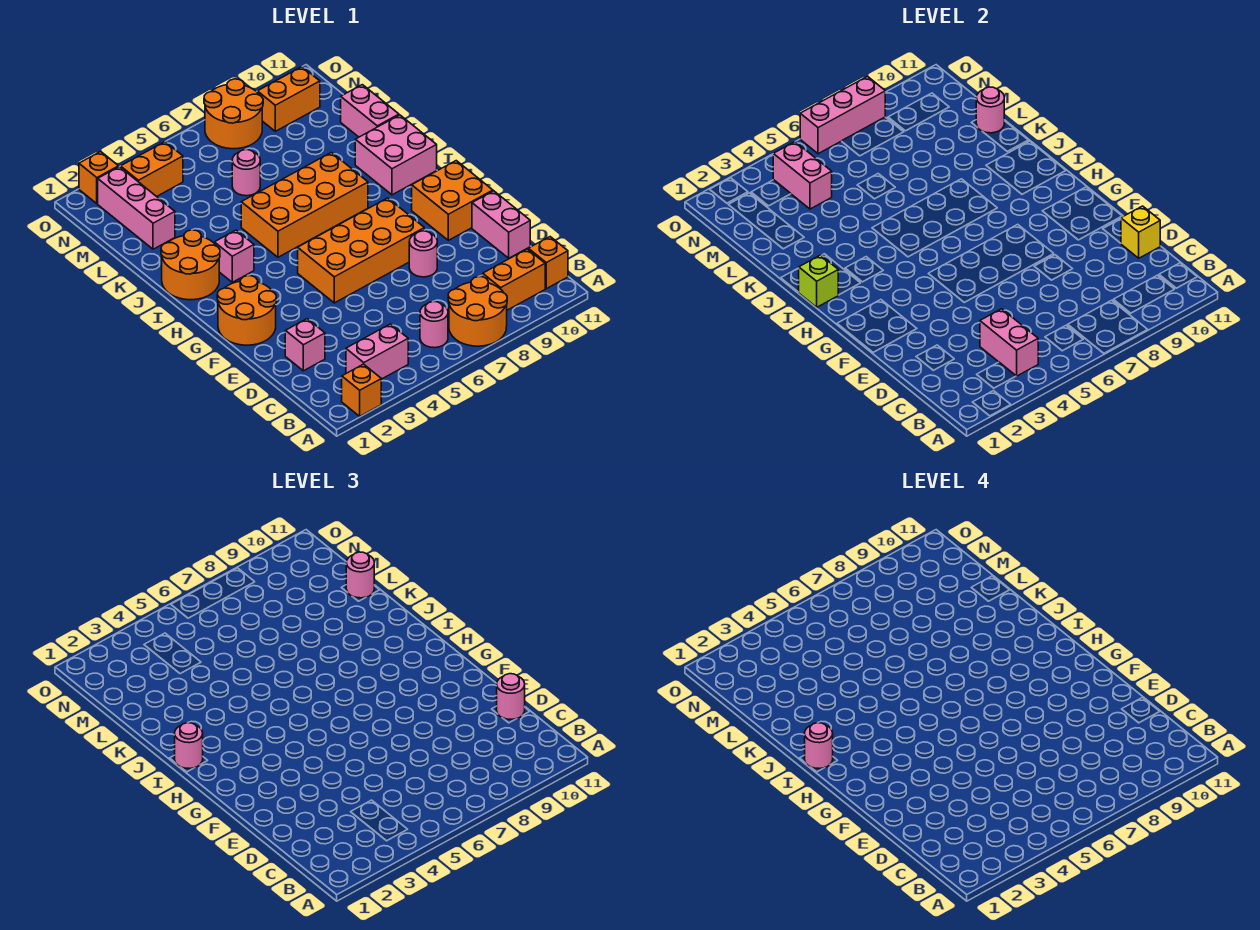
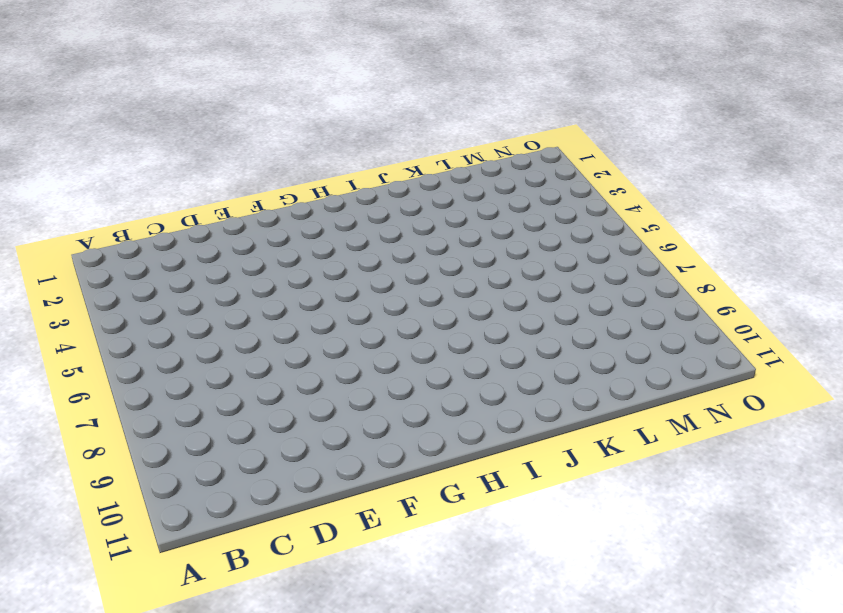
none -> orange brick A2 level 1
none -> orange round brick A7:B8 level 1
none -> pink brick B3:B4 level 1
none -> pink round brick B6 level 1

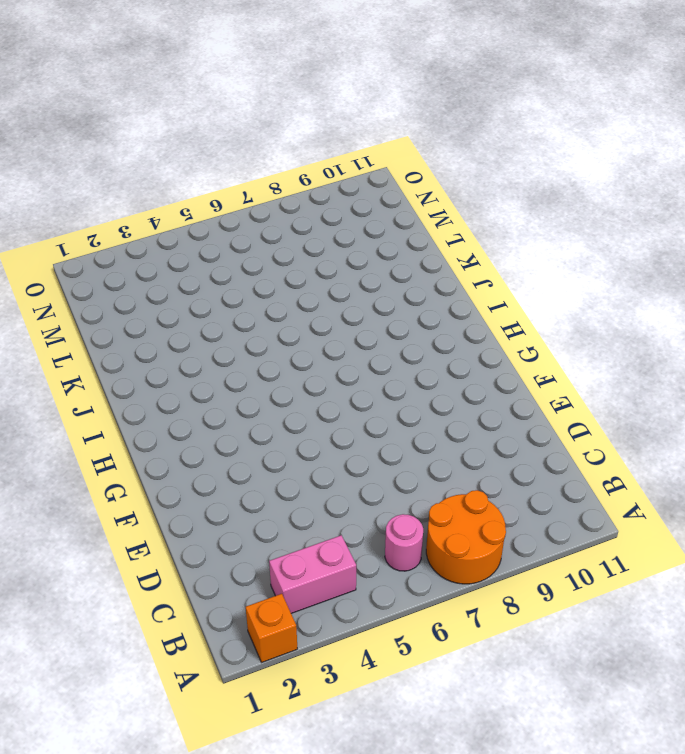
none -> orange brick B9:B10 level 1
none -> orange brick B11 level 1
none -> pink brick D2 level 1
none -> pink brick D11:E11 level 1

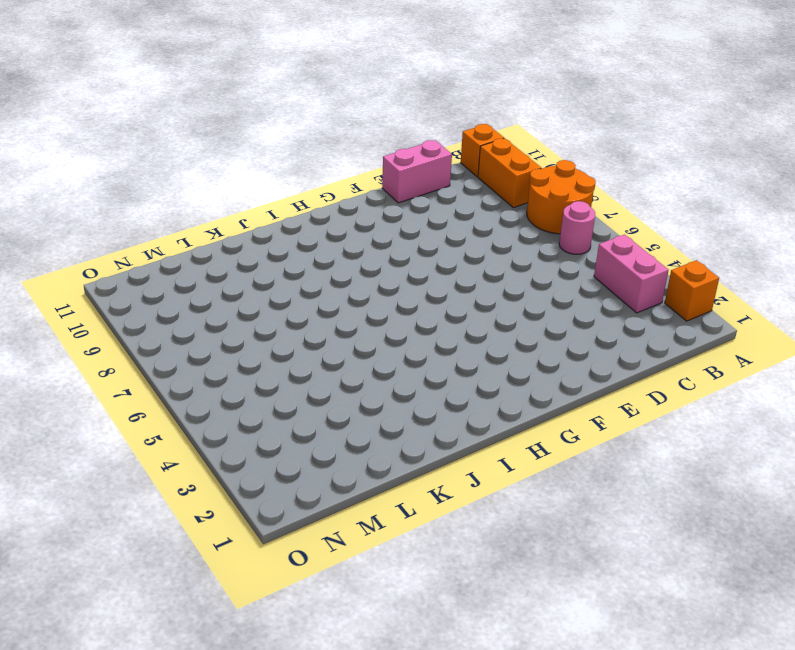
none -> pink brick D2 level 1
none -> pink round brick E8 level 1
none -> orange round brick F1:G2 level 1
none -> orange brick F5:G8 level 1

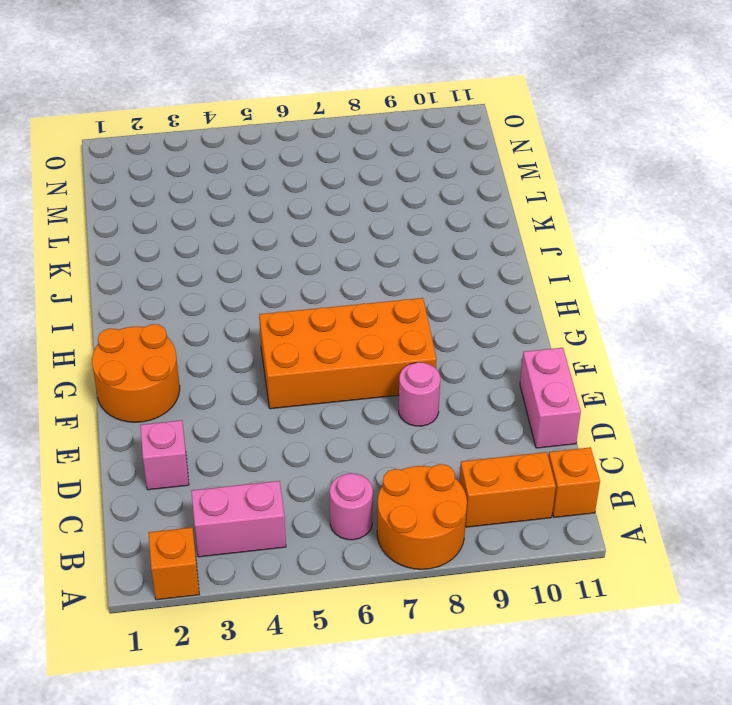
none -> orange brick F10:G11 level 1
none -> orange round brick I1:J2 level 1
none -> pink brick I3 level 1
none -> orange brick I5:J8 level 1

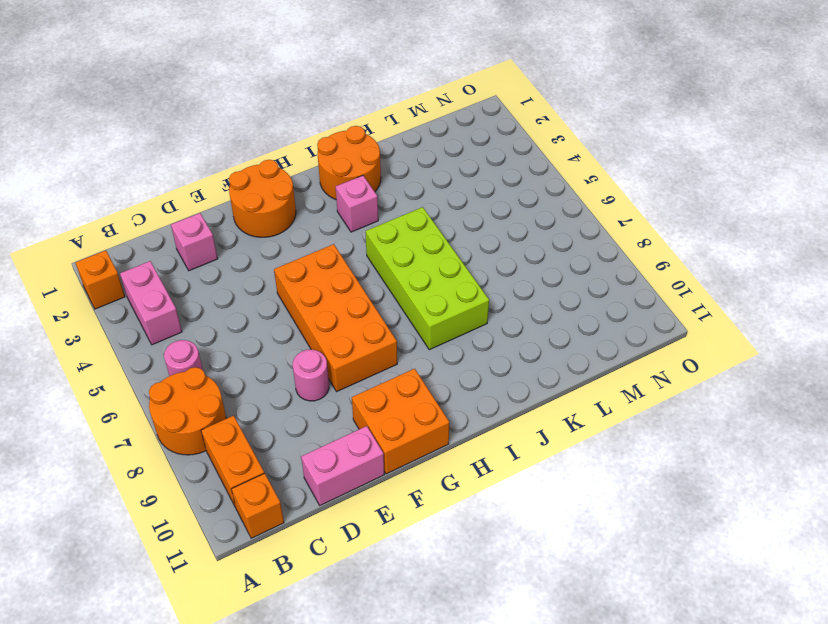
lime brick I5:J8 level 1 -> orange brick I5:J8 level 1
none -> pink brick I10:J11 level 1
none -> pink brick K11:L11 level 1
none -> pink brick L2:N2 level 1
none -> pink round brick L6 level 1

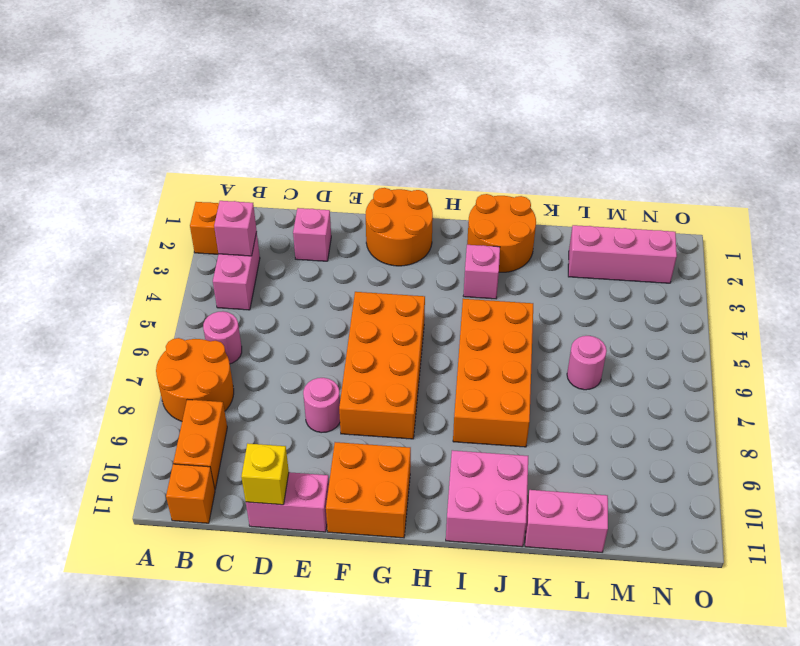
pink brick B3 level 2 -> none
none -> orange brick N3:N4 level 1
none -> orange round brick N7:O8 level 1
none -> orange brick N9:N10 level 1
none -> orange brick O2 level 1

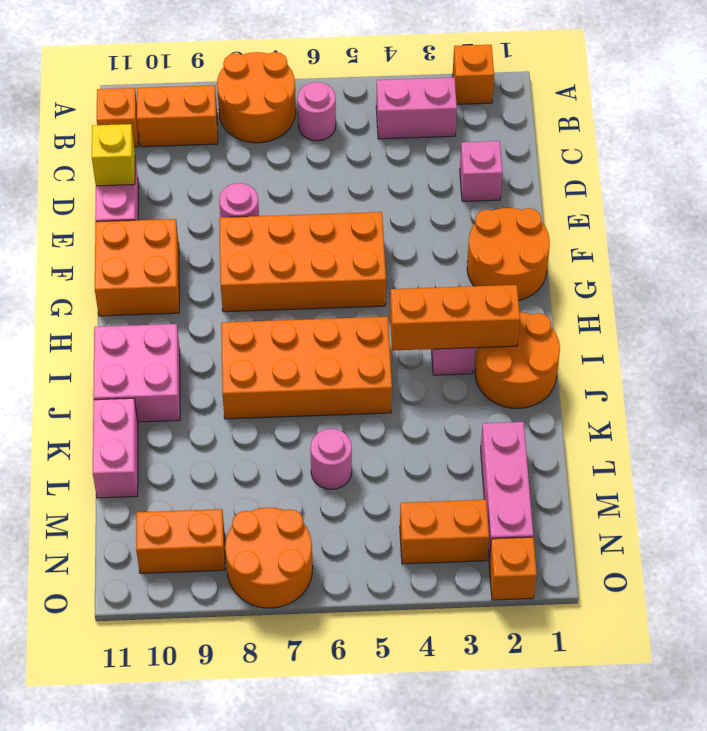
orange brick I2:I4 level 2 -> none
none -> pink brick B4:C4 level 2
none -> lime brick I1 level 2
none -> pink round brick L11 level 2
none -> pink brick M4:N4 level 2

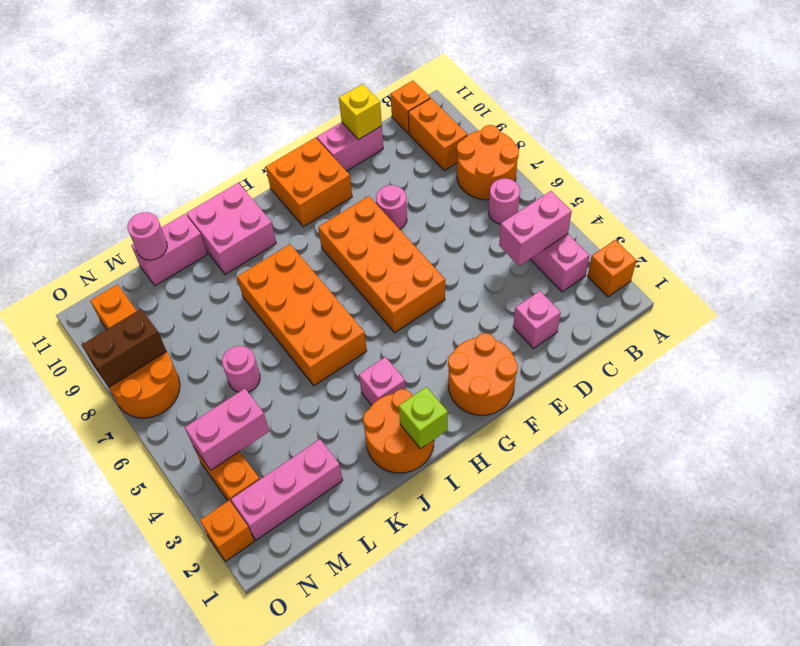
brown brick N8:O8 level 2 -> pink brick O6:O8 level 2
none -> pink round brick D11 level 3
none -> pink round brick I1 level 3
none -> pink round brick L11 level 3
none -> pink round brick I1 level 4

